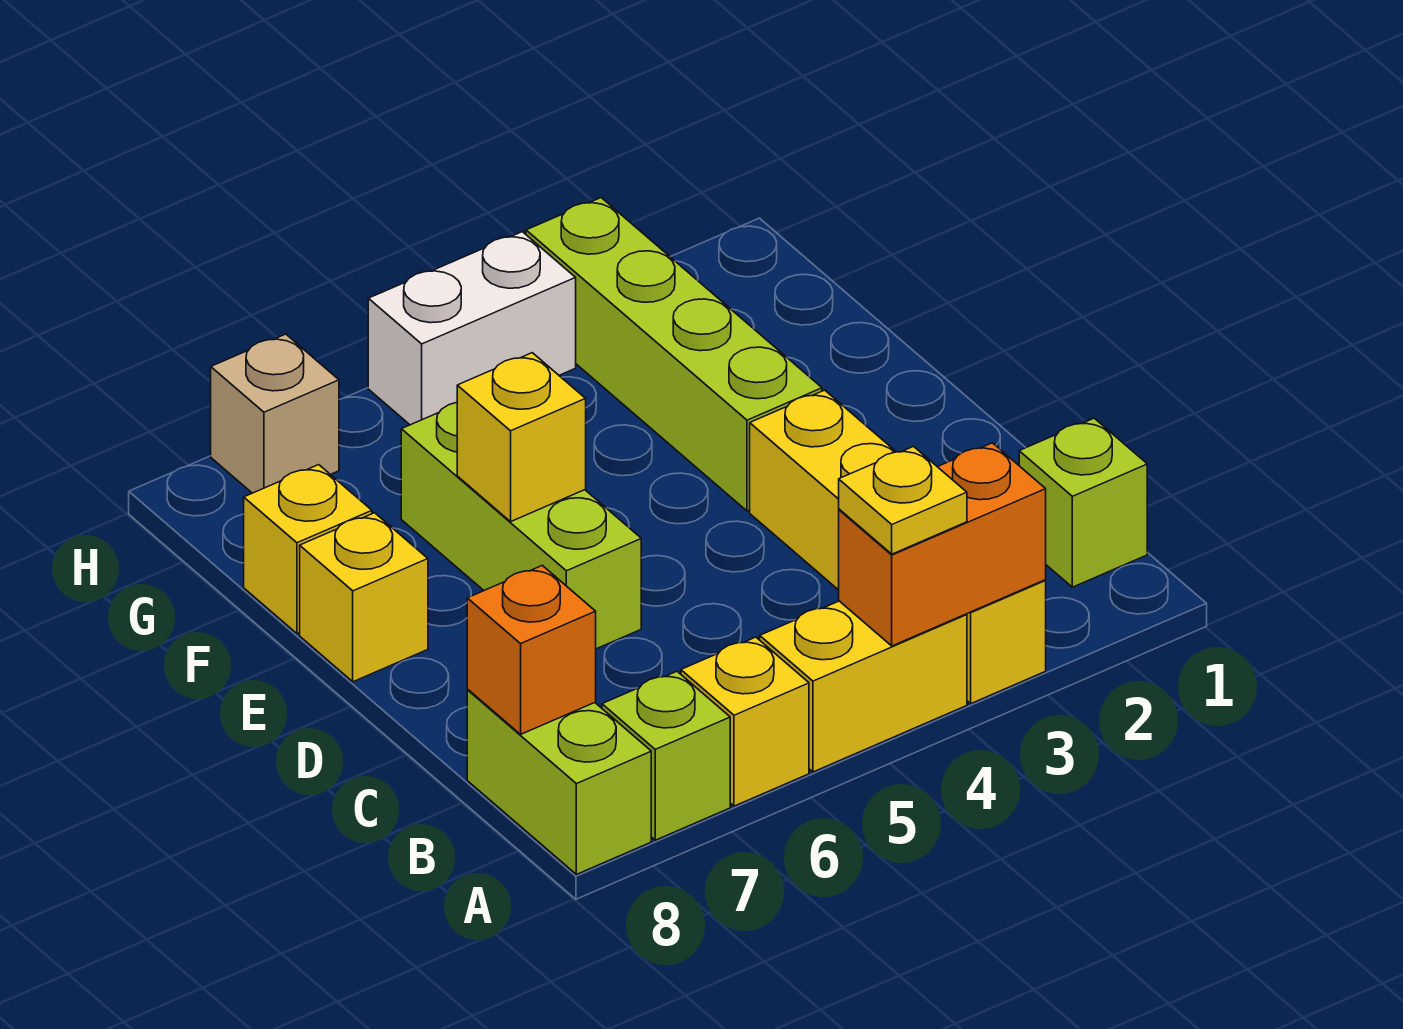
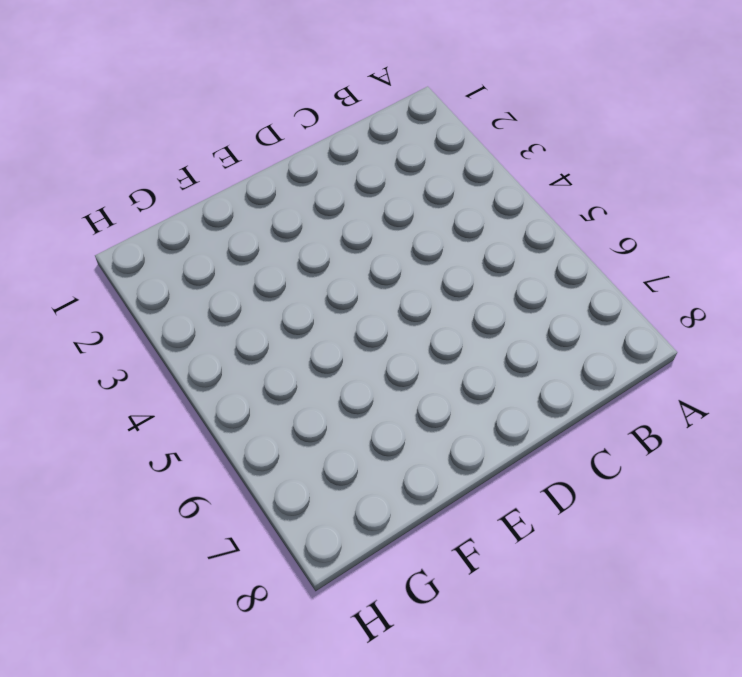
none -> yellow brick A3:D3 level 1
none -> yellow brick A4:A5 level 1
none -> yellow brick A6 level 1

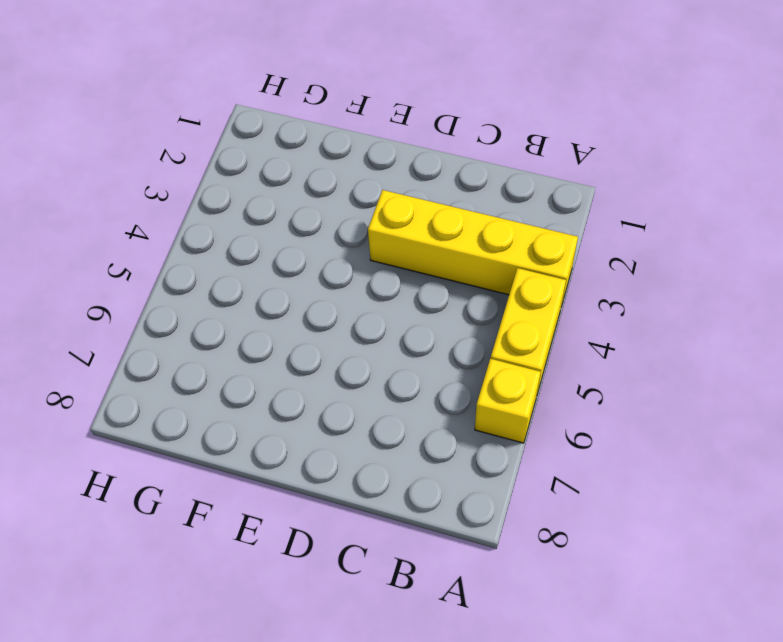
none -> lime brick A7 level 1
none -> lime brick A8:B8 level 1
none -> lime brick B1 level 1

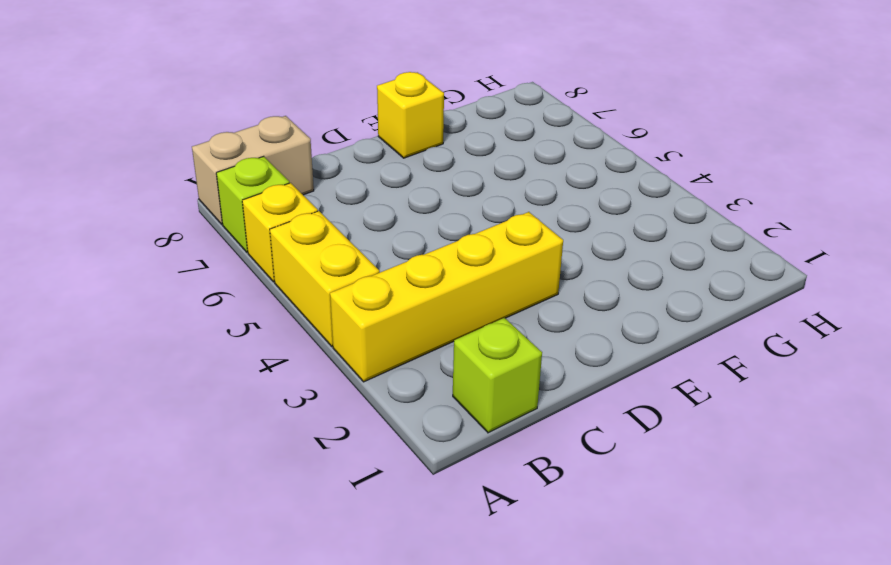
tan brick A8:B8 level 1 -> lime brick A8:B8 level 1
none -> lime brick D6:F6 level 1
none -> lime brick E3:H3 level 1
none -> yellow brick F8 level 1

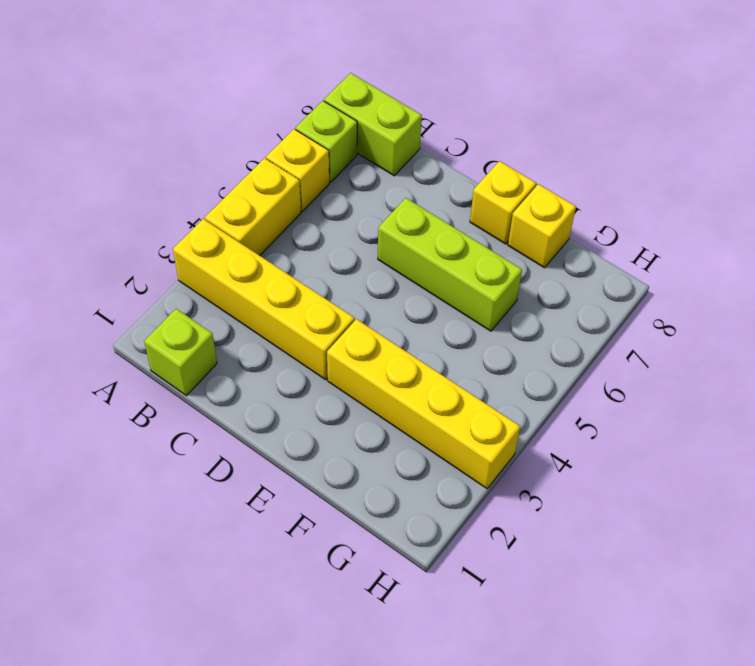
yellow brick E3:H3 level 1 -> lime brick E3:H3 level 1
none -> white brick H4:H5 level 1
none -> tan brick H7 level 1
none -> orange brick A3:A4 level 2

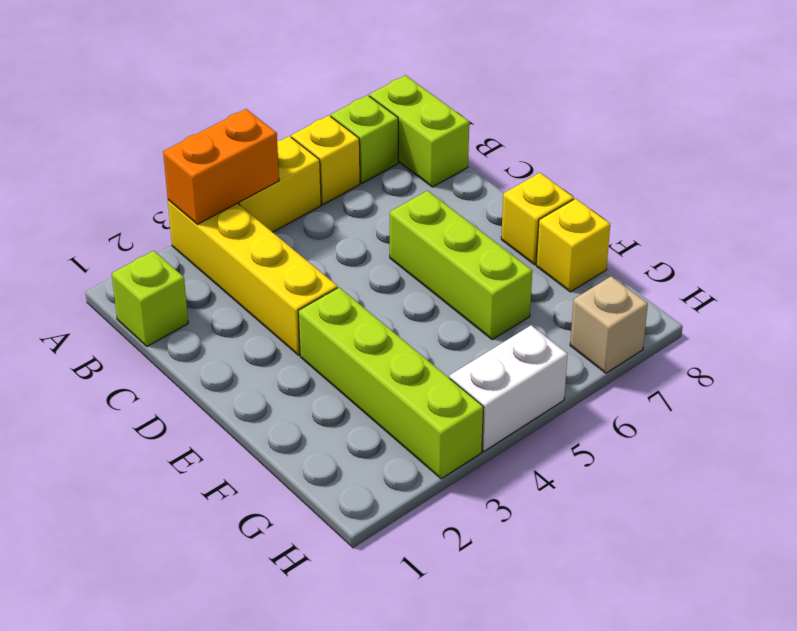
none -> orange brick B8 level 2
none -> yellow brick E6 level 2
none -> yellow plate A4 level 3

